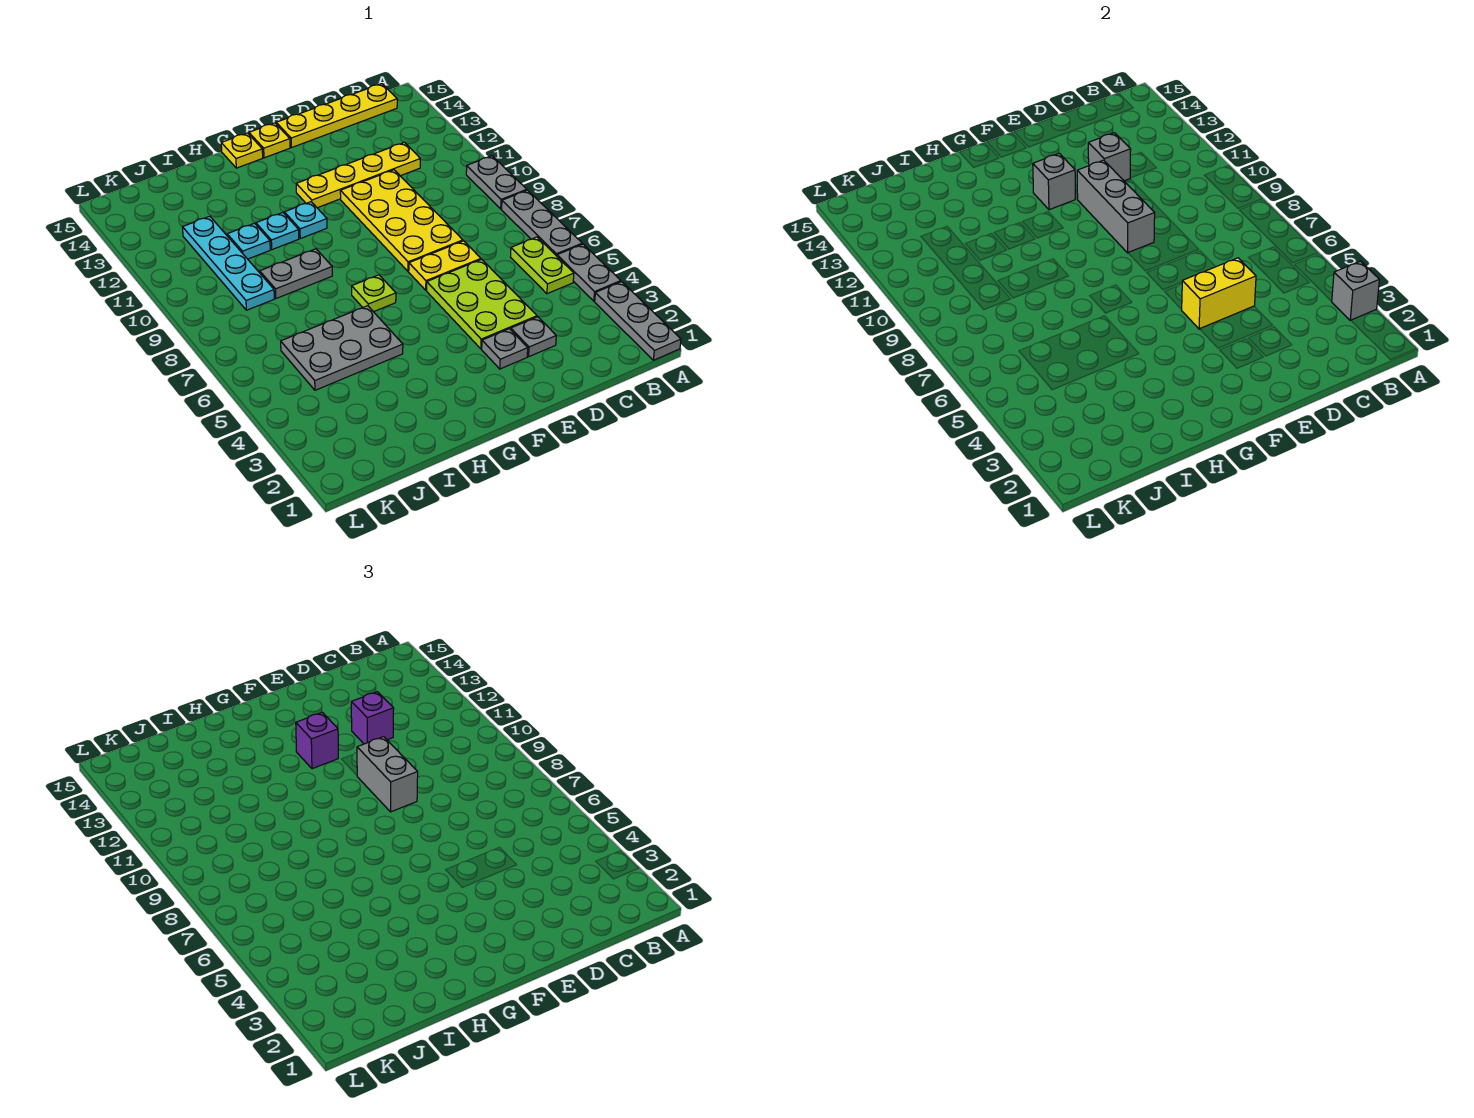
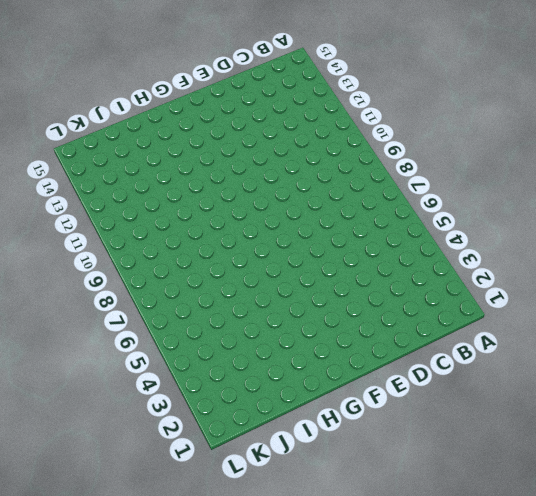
none -> grey plate A1:A3 level 1
none -> grey plate A4:A5 level 1
none -> grey plate A6:A8 level 1

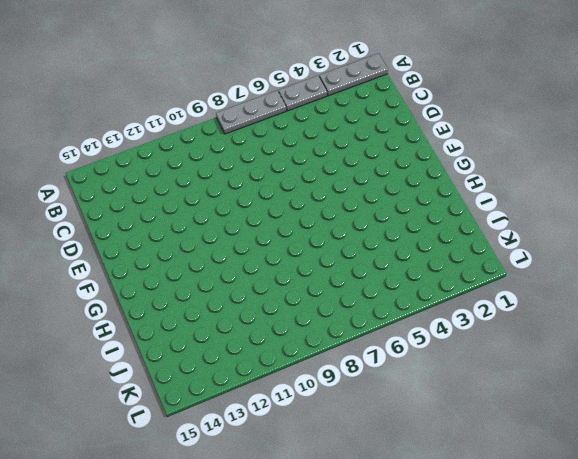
none -> grey plate A9:A10 level 1
none -> lime plate B5:B6 level 1
none -> yellow plate B15:E15 level 1

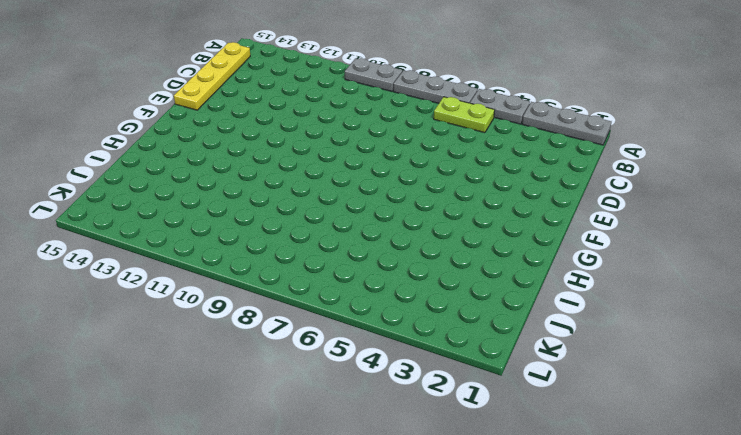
none -> yellow plate C12:F12 level 1
none -> grey plate D3 level 1
none -> lime plate D4:E6 level 1

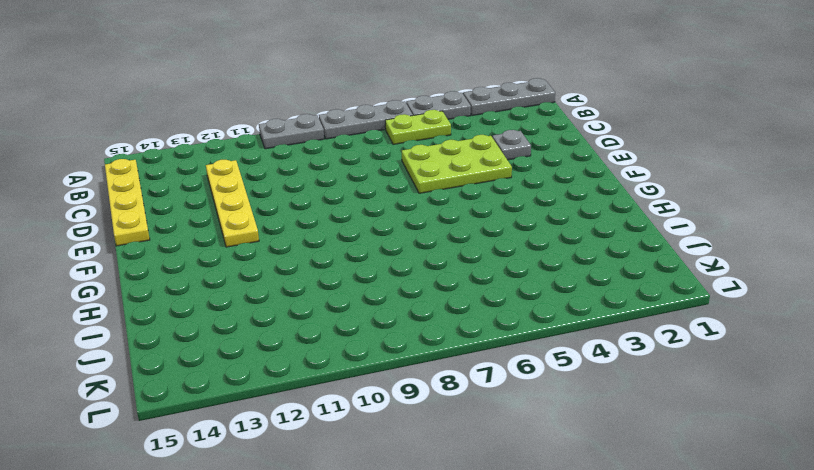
none -> yellow plate D7:E7 level 1
none -> yellow plate D8:E11 level 1
none -> grey plate E3 level 1

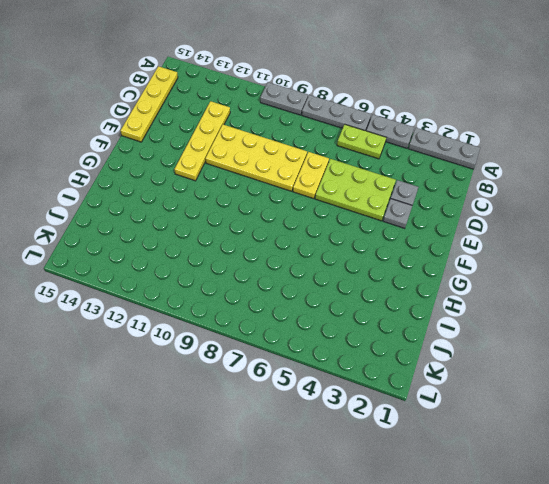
none -> yellow plate F15 level 1
none -> lime plate G7 level 1
none -> cyan plate G11 level 1

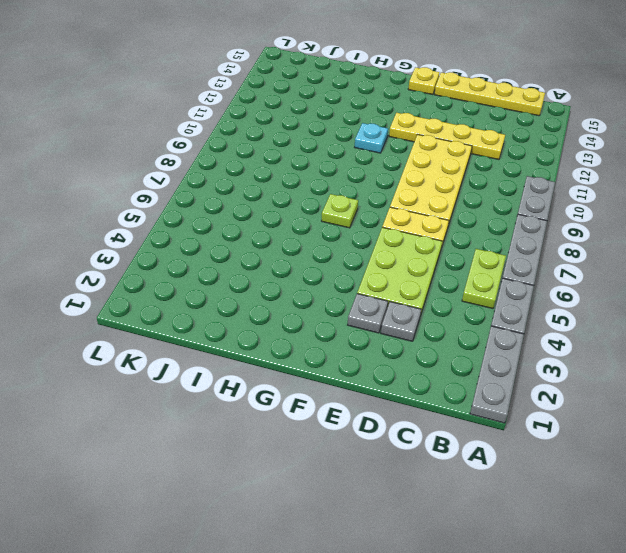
none -> yellow plate G15 level 1
none -> grey plate H5:J6 level 1
none -> grey plate H9:I9 level 1

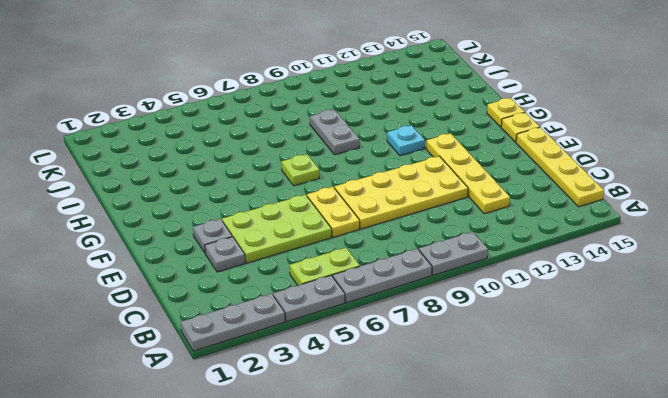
none -> grey plate H5:J6 level 1
none -> cyan plate H11 level 1
none -> cyan plate I11 level 1

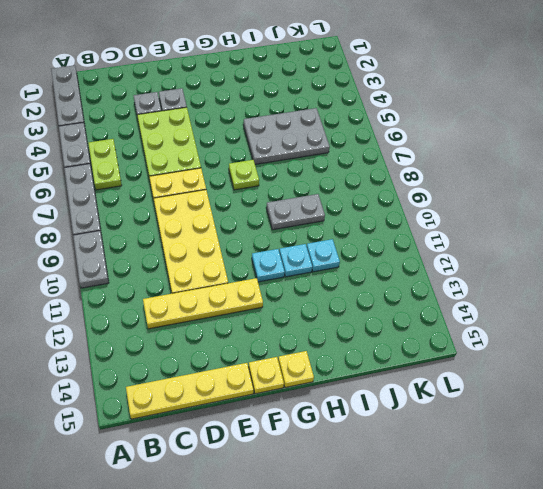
none -> cyan plate J9:J12 level 1
none -> grey brick A3 level 2
none -> yellow brick D5:E5 level 2

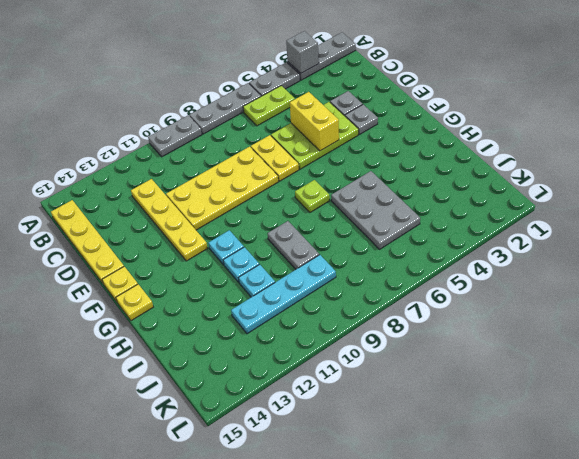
none -> grey brick D12 level 2
none -> grey brick E9:E11 level 2
none -> grey brick F12 level 2

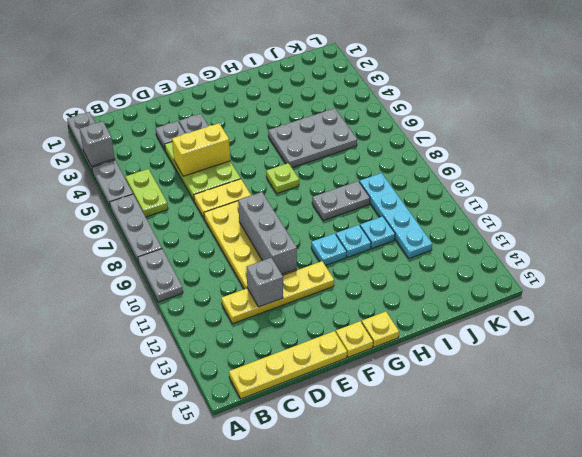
none -> grey brick F12 level 2
none -> purple brick D12 level 3
none -> grey brick E9:E10 level 3

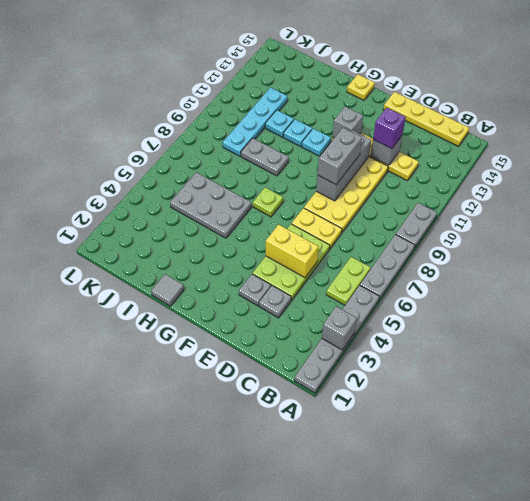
grey tile H1 level 1 -> none
none -> yellow plate F15 level 1
none -> purple brick F12 level 3

